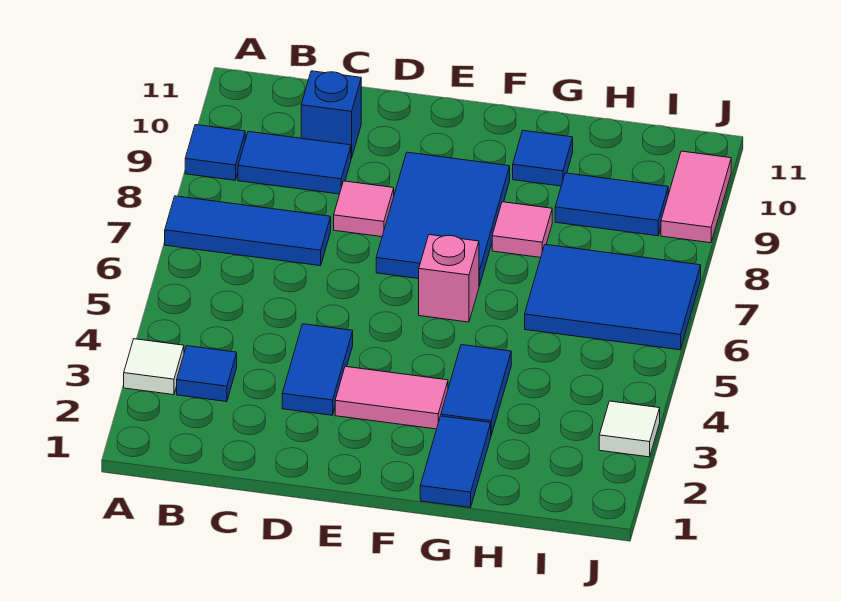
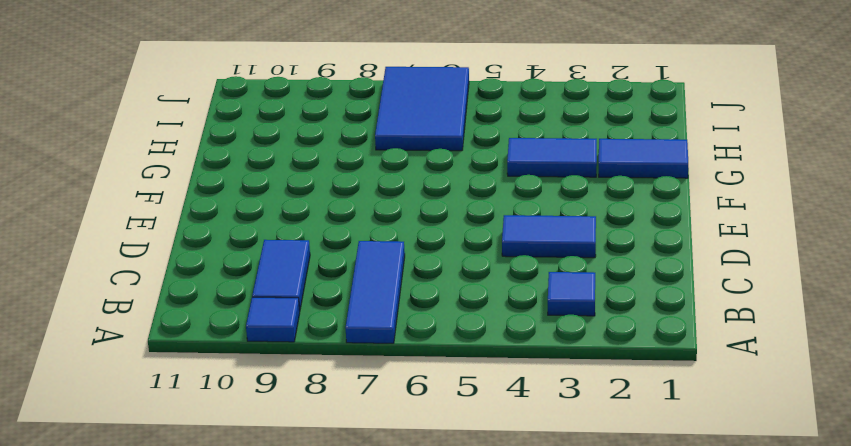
none -> white tile A3 level 1
none -> blue brick C10 level 1
none -> pink tile D8 level 1

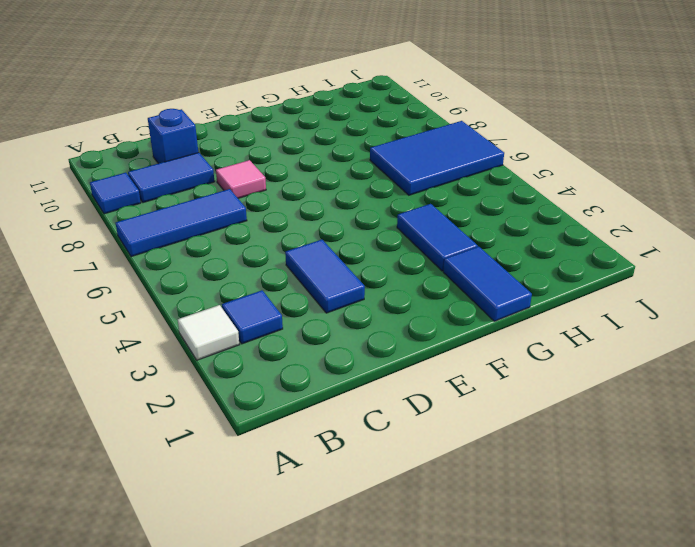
none -> pink tile E3:F3 level 1
none -> blue tile E7:F9 level 1
none -> pink brick F6 level 1

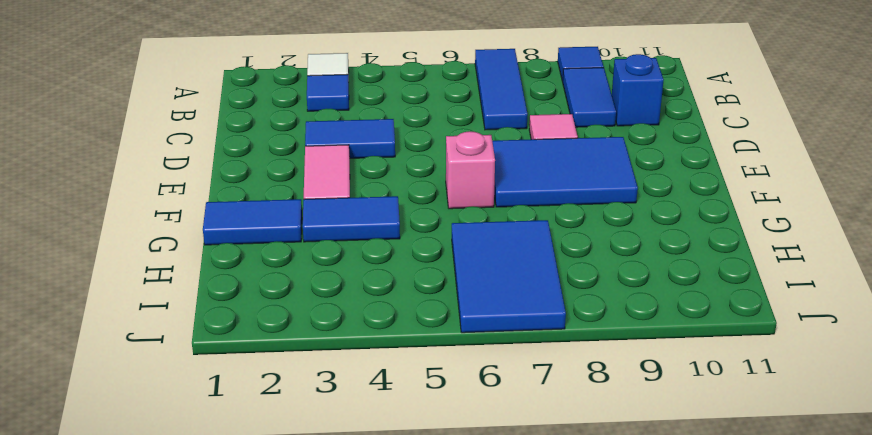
none -> pink tile G8 level 1
none -> blue tile G10 level 1
none -> blue tile H9:I9 level 1

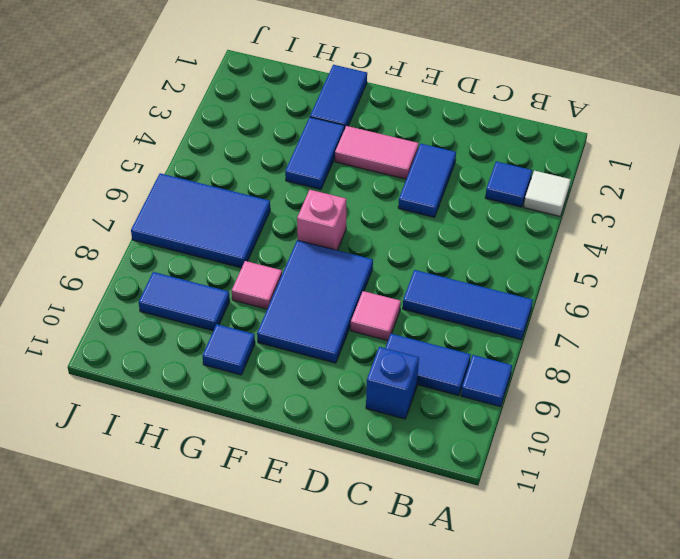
none -> white tile J3 level 1
none -> pink tile J9:J10 level 1

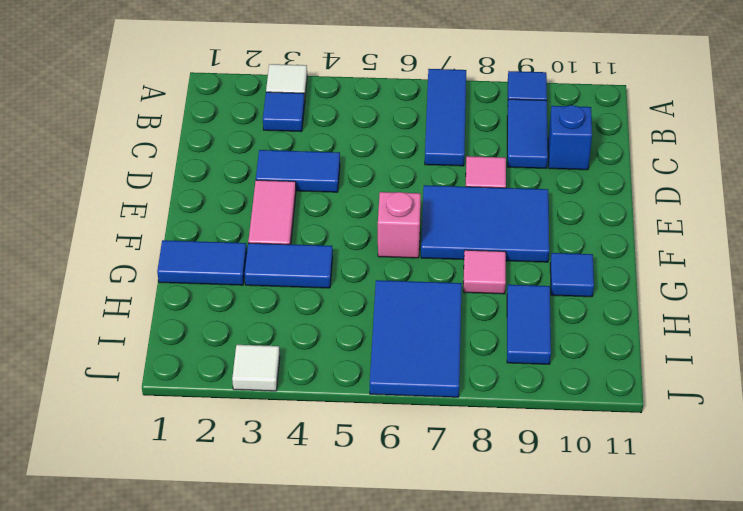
none -> pink tile J9:J10 level 1

